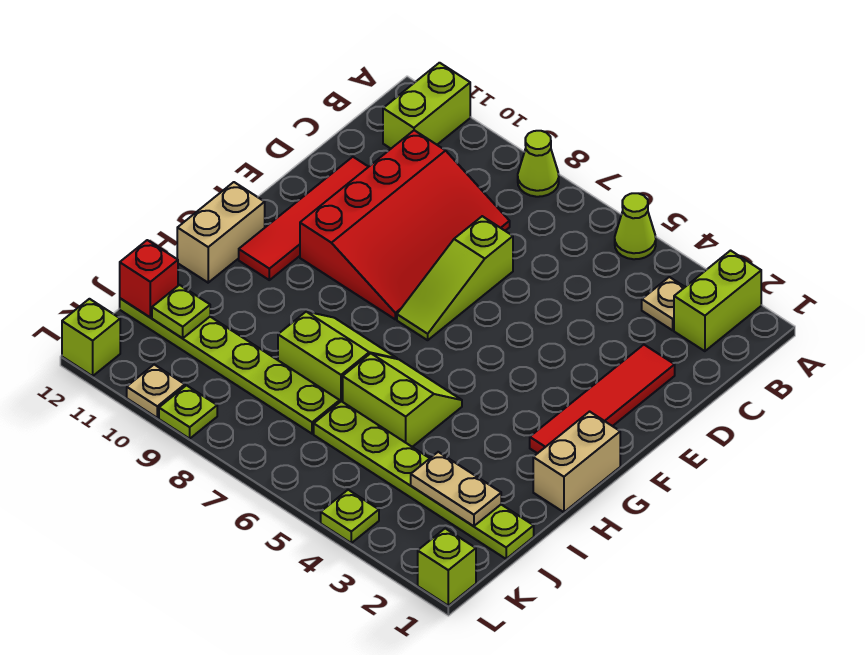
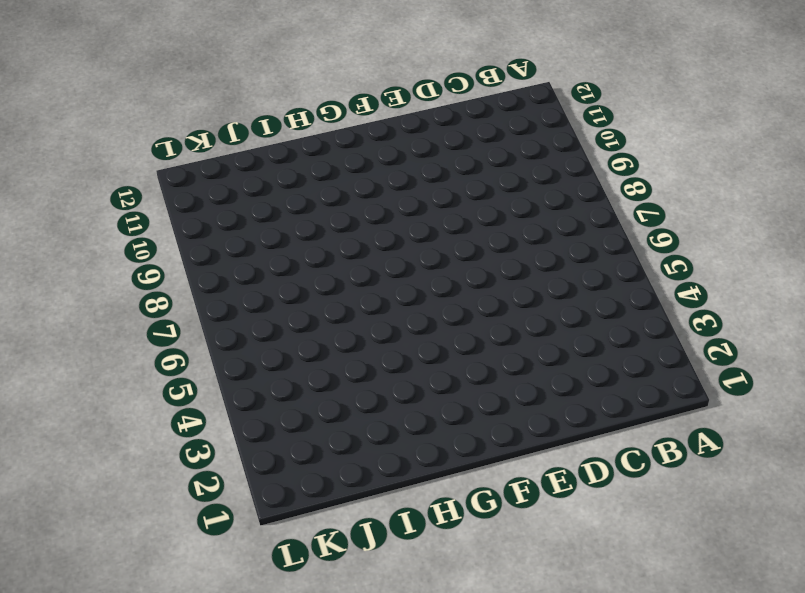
none -> lime brick A2:B2 level 1
none -> lime cone A5 level 1
none -> lime cone A8 level 1

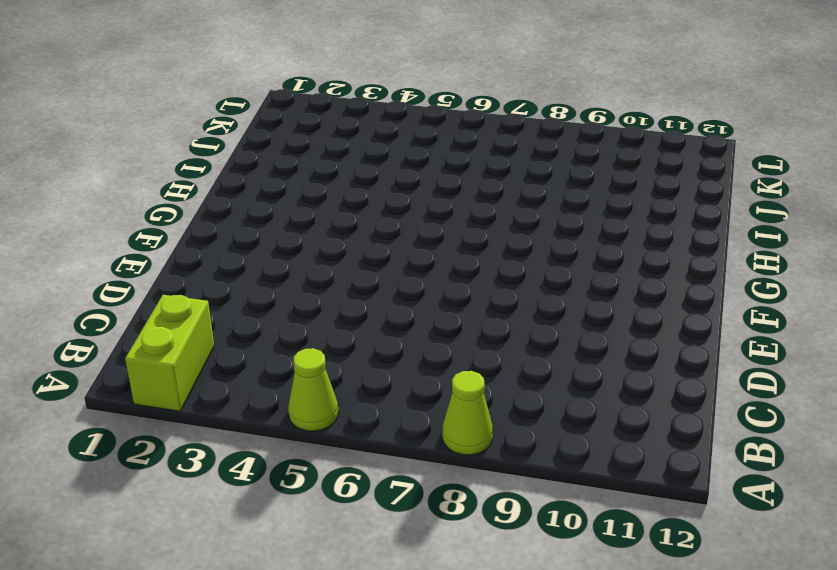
none -> lime brick A11:B11 level 1
none -> tan plate B3 level 1
none -> red slope C8:F10 level 1 top 10

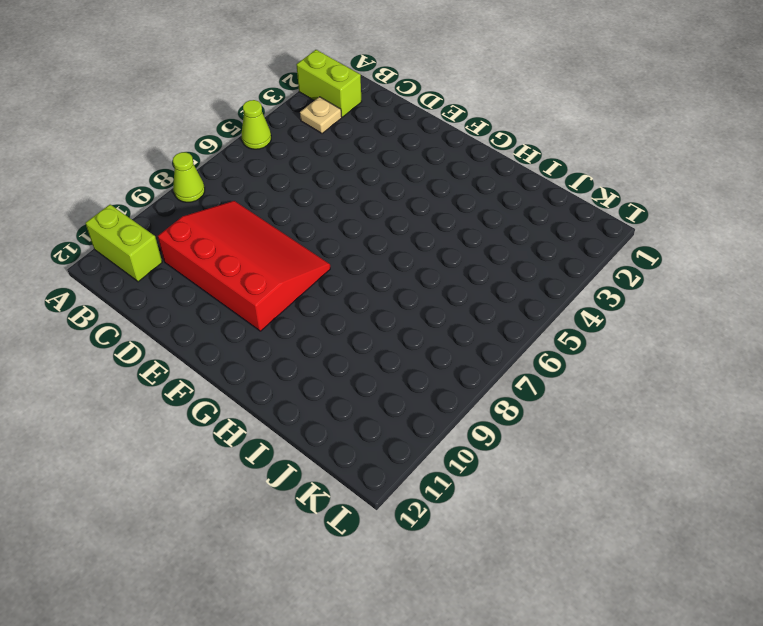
none -> red tile D2:G2 level 1
none -> lime slope D7:F7 level 1 top D
none -> red tile D11:G11 level 1

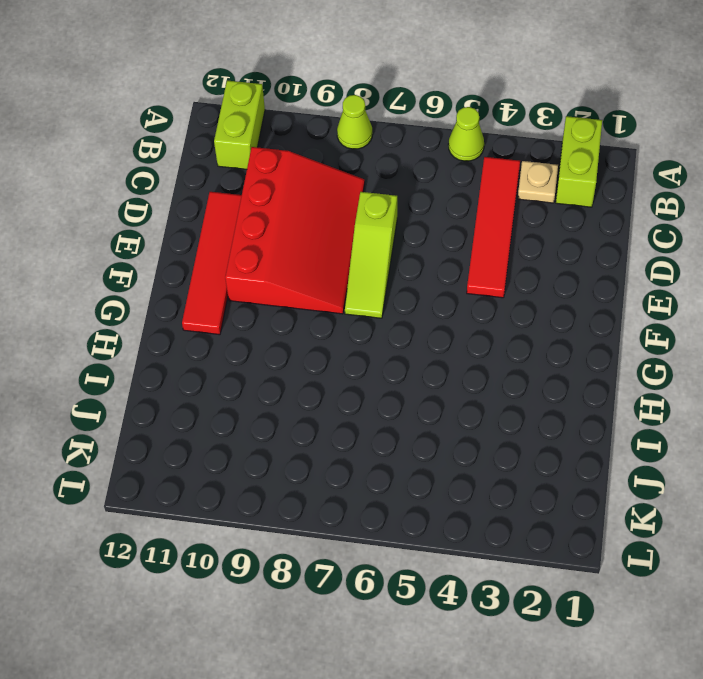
red tile B4:E4 level 1 -> red tile D2:G2 level 1
none -> tan brick G1:H1 level 1
none -> tan brick G12:H12 level 1
none -> lime slope H5:I6 level 1 top I

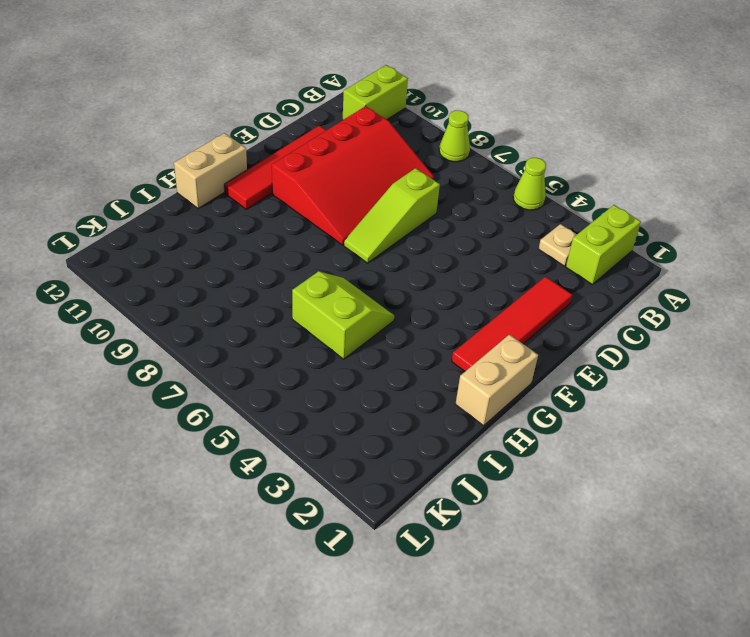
none -> lime slope H7:I8 level 1 top I
none -> lime plate J1:J6 level 1
none -> lime plate J7:J12 level 1

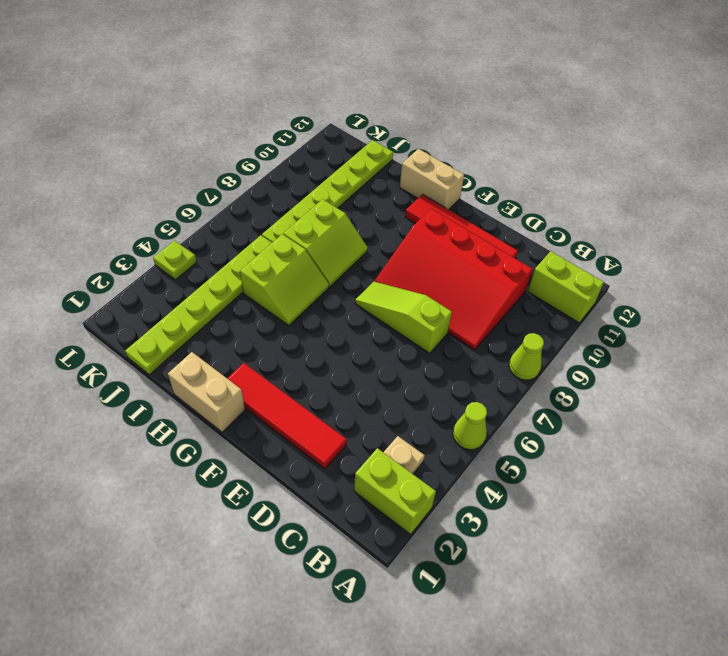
none -> lime brick L1 level 1
none -> lime plate L9 level 1
none -> tan plate L10 level 1

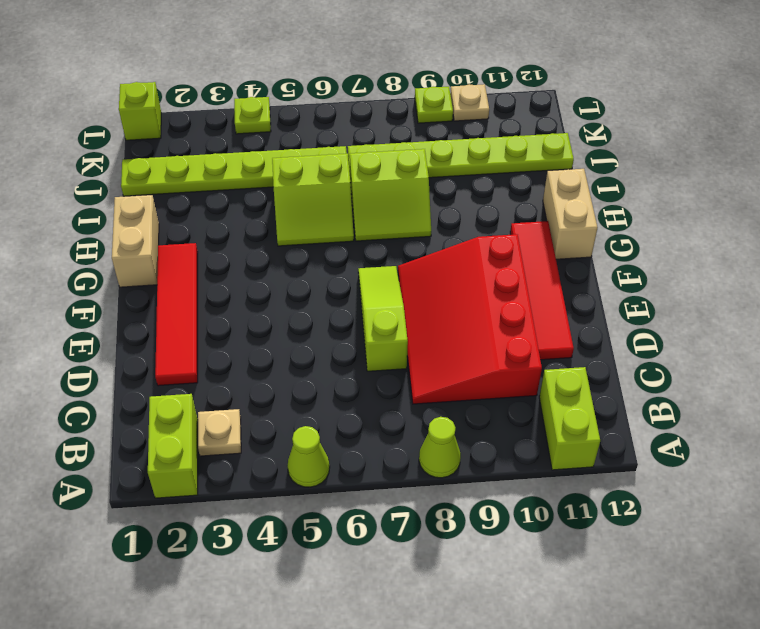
none -> lime brick L12 level 1
none -> tan plate J2:J3 level 2
none -> lime plate J11 level 2

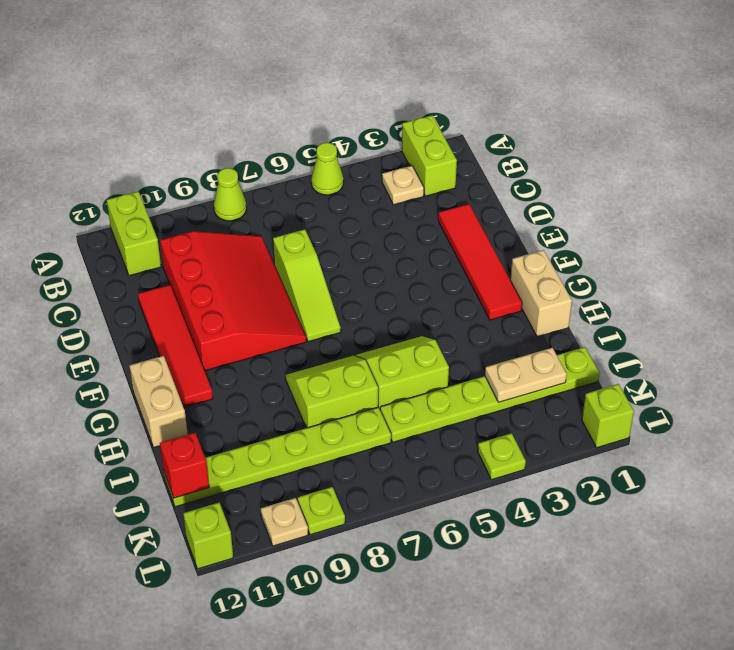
none -> lime plate J11 level 2

